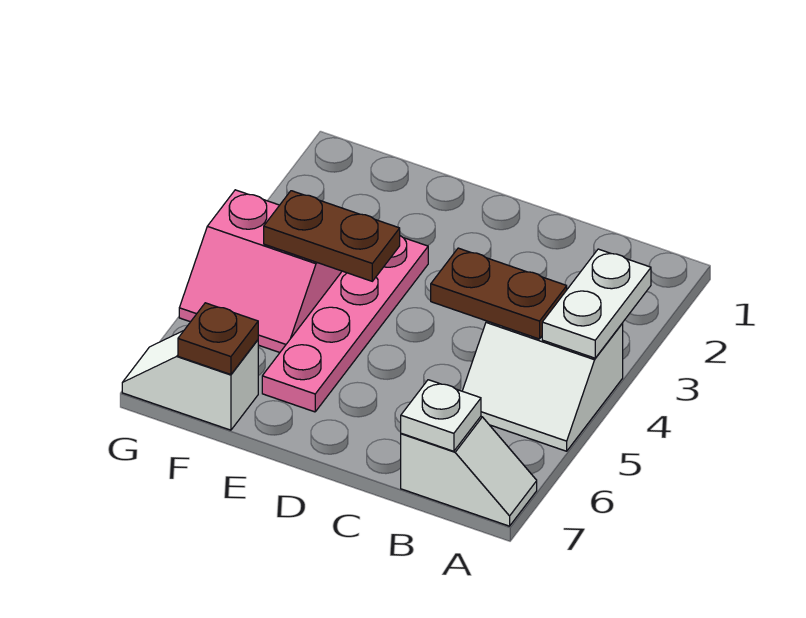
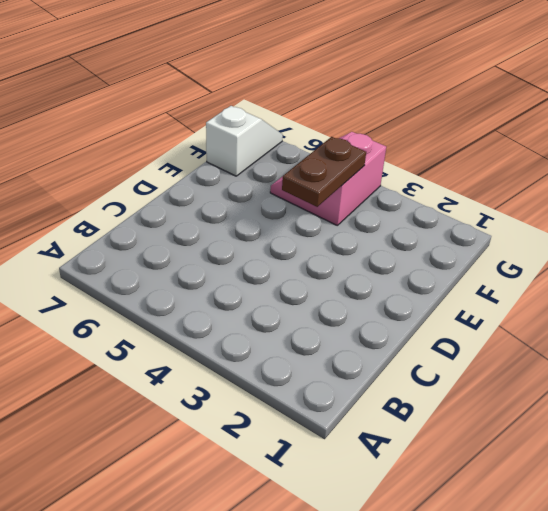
none -> white slope A4:B5 level 1 top 4
none -> white slope A7:B7 level 1 top B

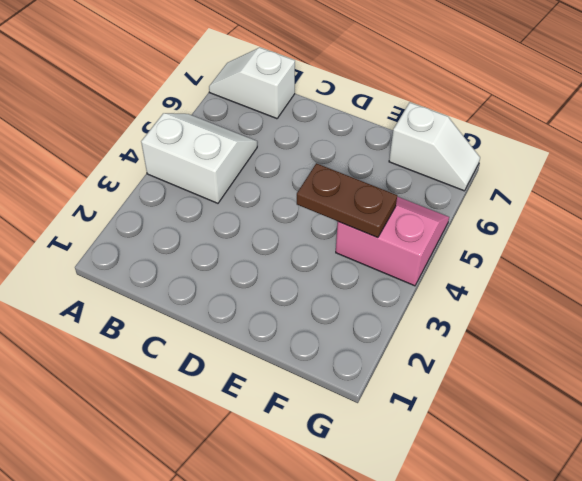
none -> pink plate E3:E6 level 1
none -> white plate A3:A4 level 2

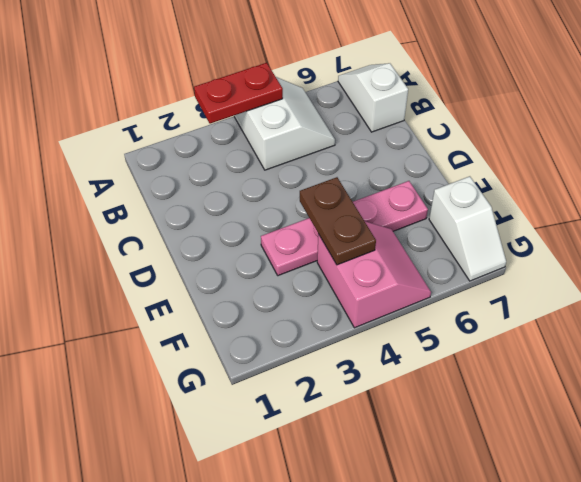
red plate A3:A4 level 2 -> white plate A3:A4 level 2
none -> brown plate B4:C4 level 2
none -> white plate B7 level 2

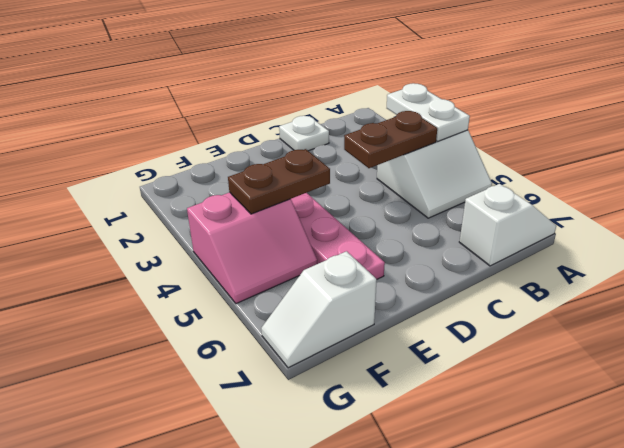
white plate C1 level 1 -> white plate B7 level 2
none -> brown plate F7 level 2

